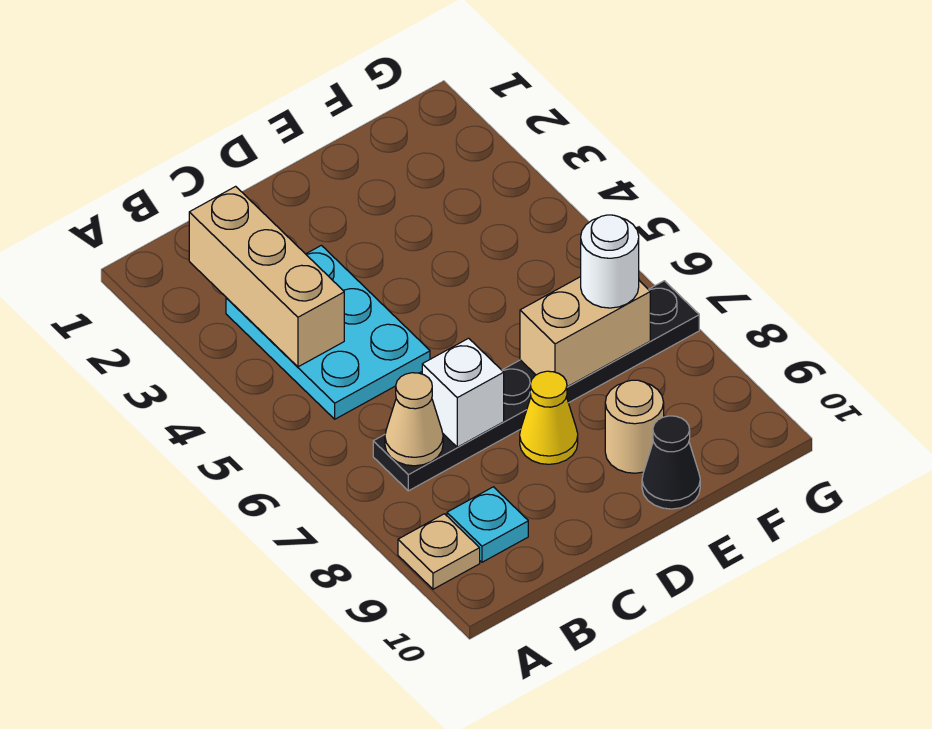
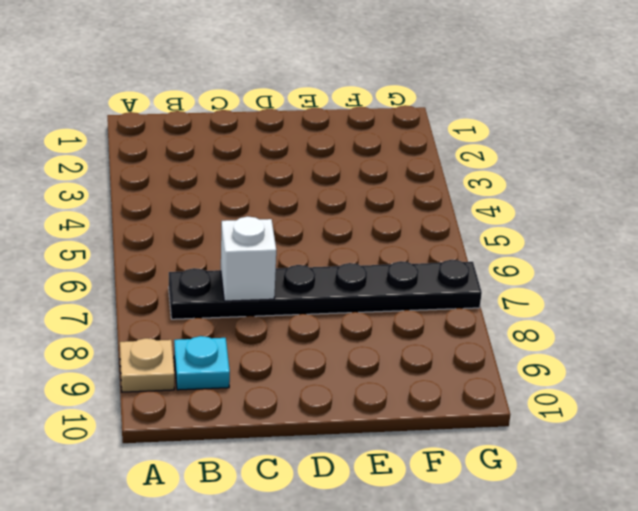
none -> cyan plate B3:C5 level 1
none -> yellow cone D8 level 1
none -> tan round brick E9 level 1

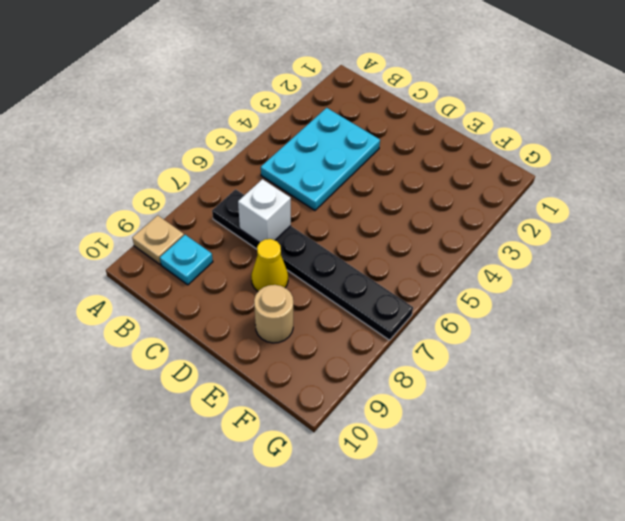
none -> black cone E10 level 1
none -> tan brick B2:B4 level 2
none -> tan cone B7 level 2

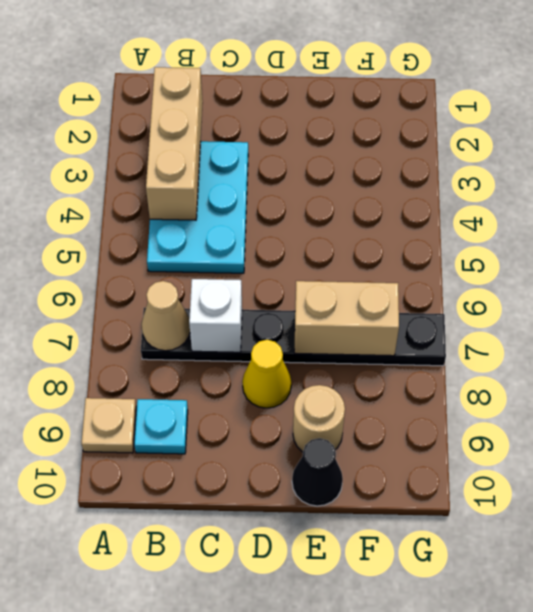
none -> white round brick F7 level 3

